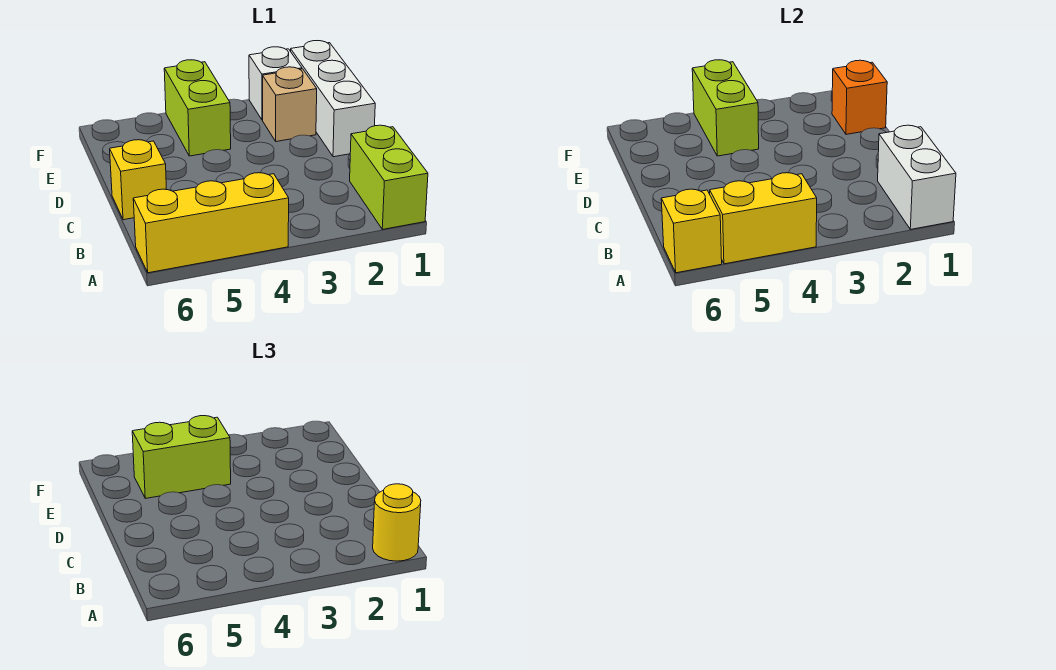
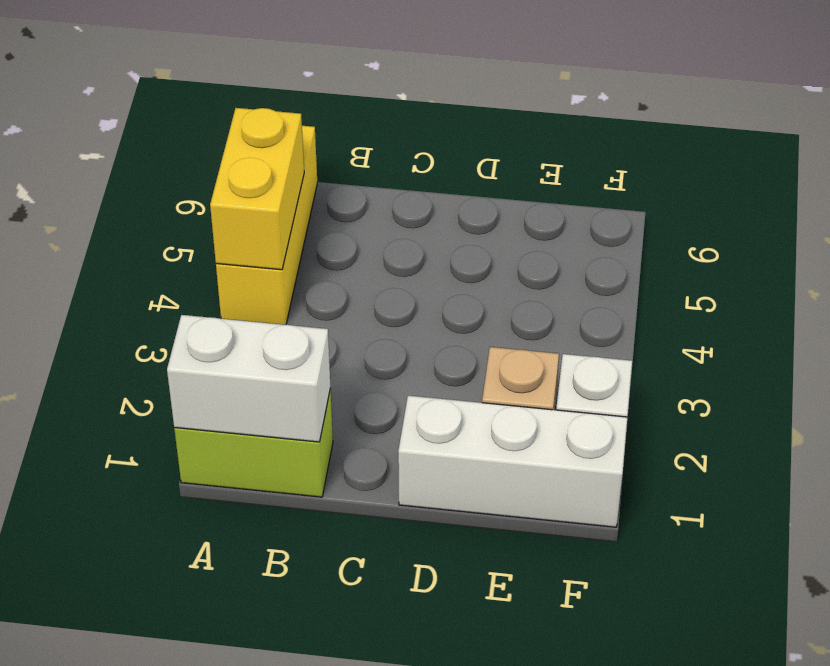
none -> yellow brick C6 level 1
none -> lime brick E4:F4 level 1
none -> yellow brick A6 level 2

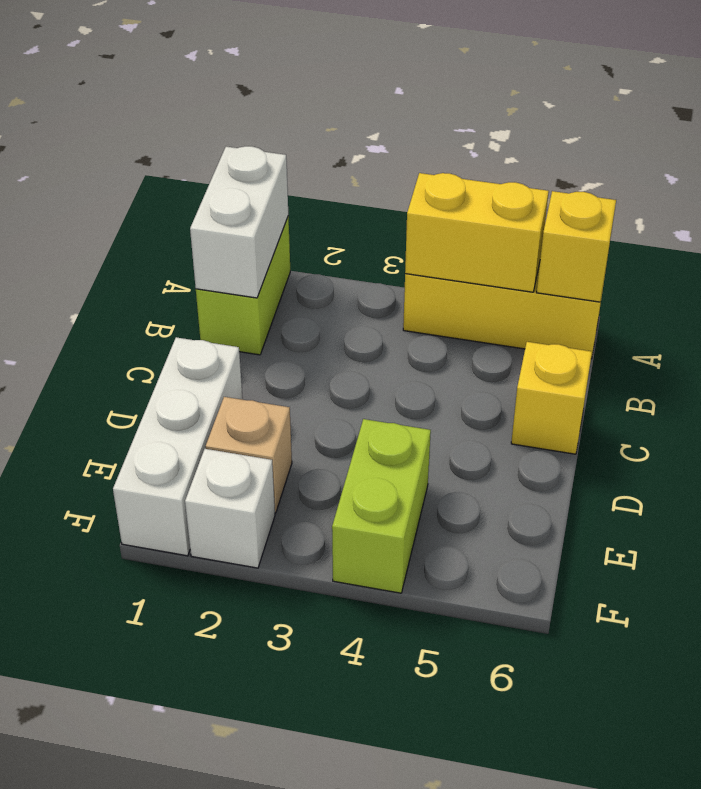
none -> orange brick E1 level 2
none -> lime brick E4:F4 level 2
none -> yellow round brick A1 level 3

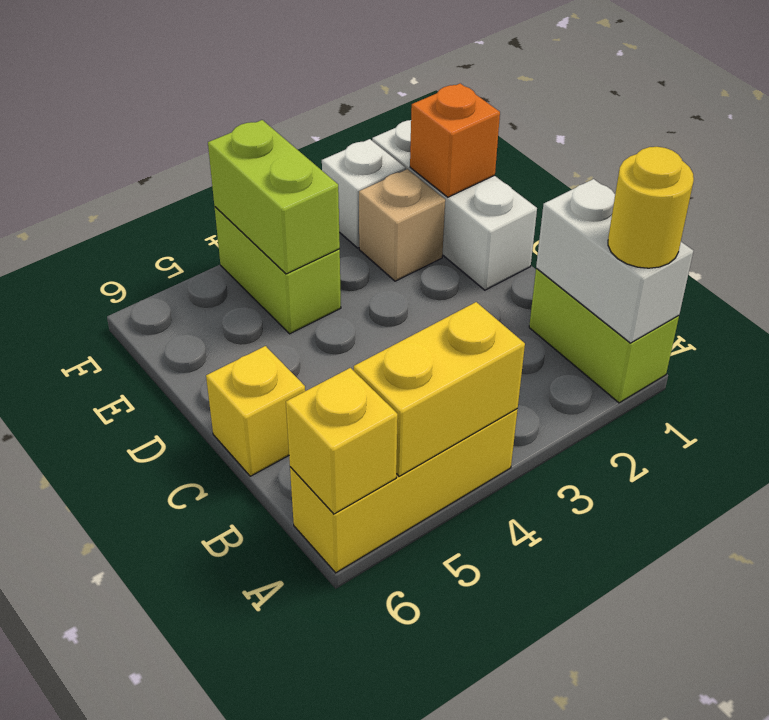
none -> lime brick E4:E5 level 3

